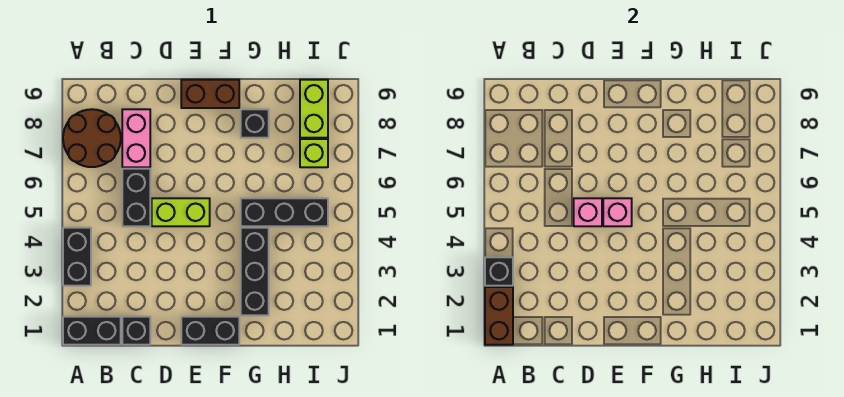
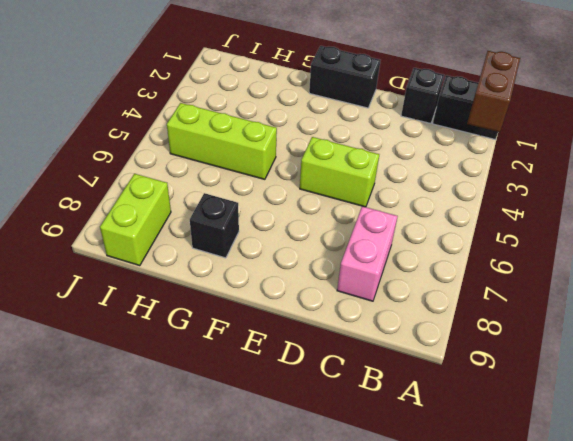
lime brick G5:I5 level 1 -> black brick G5:I5 level 1
none -> black brick A3:A4 level 1
none -> brown round brick A7:B8 level 1
none -> black brick C5:C6 level 1

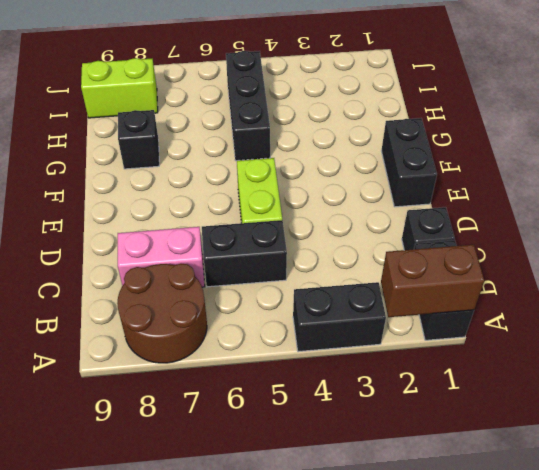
none -> brown brick E9:F9 level 1
none -> black brick G2:G4 level 1
none -> lime brick I7 level 1

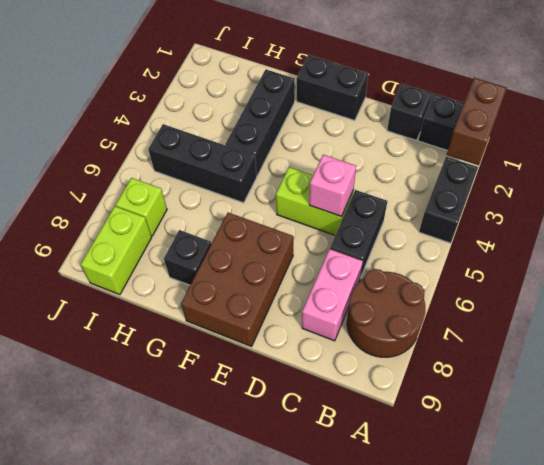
brown brick E7:F9 level 1 -> brown brick E9:F9 level 1
none -> black brick A3 level 2
none -> pink brick E5 level 2

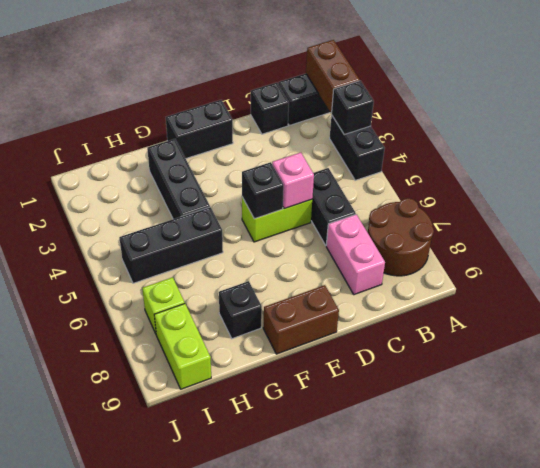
black brick E5 level 2 -> pink brick E5 level 2

